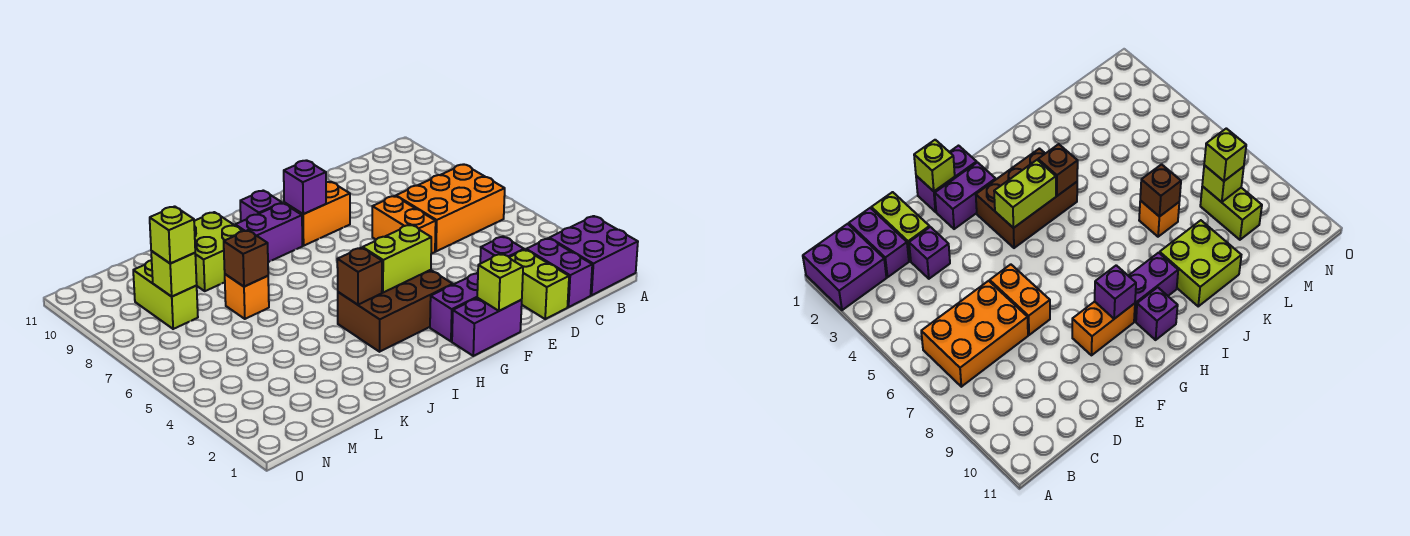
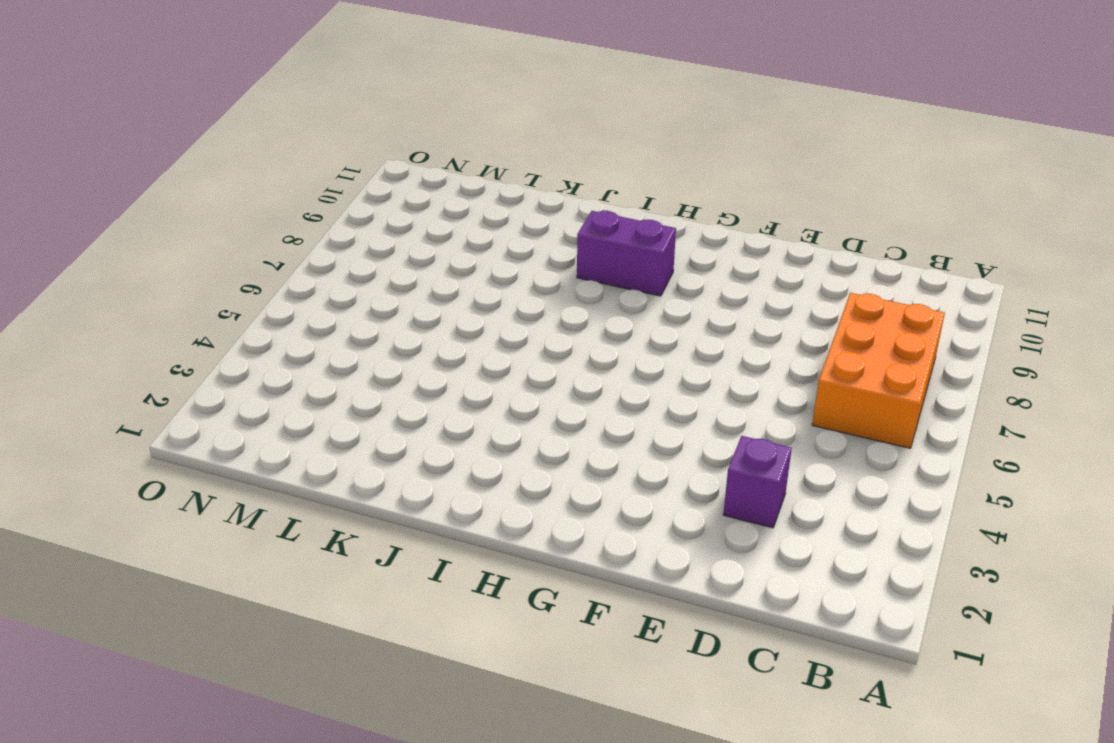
orange brick B6:C8 level 1 -> orange brick B6:D7 level 1
none -> purple brick A1:B2 level 1
none -> purple brick C1:C2 level 1
none -> lime brick D1:D2 level 1

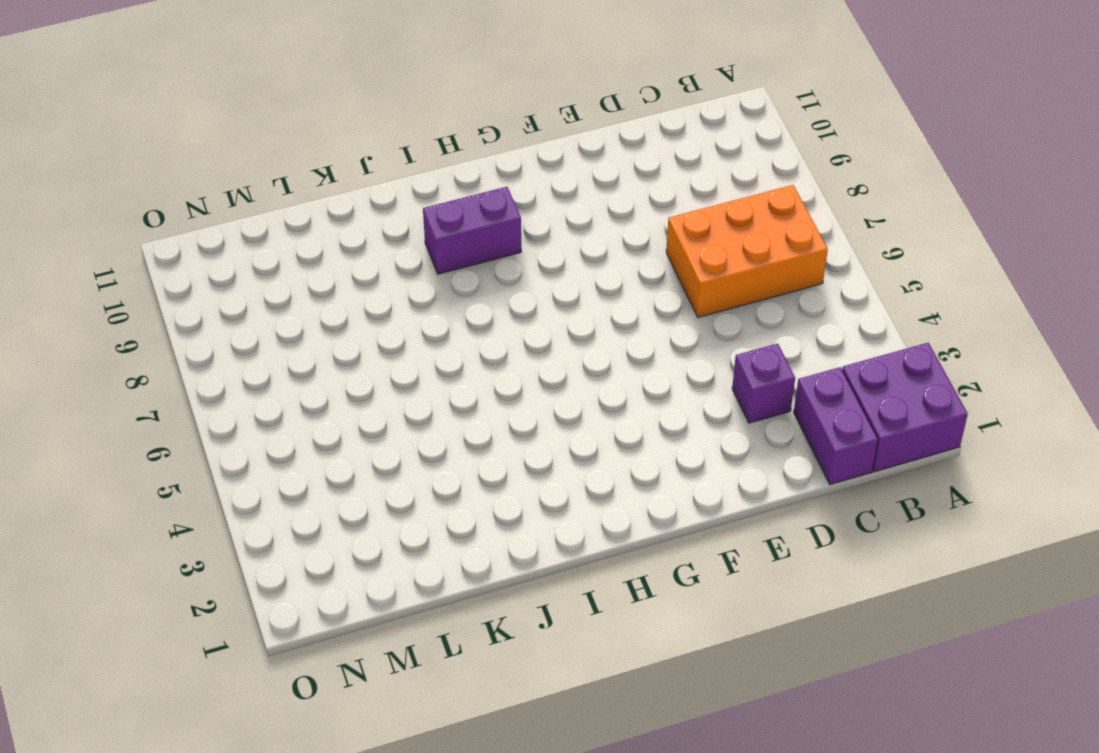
none -> lime brick D1:D2 level 1
none -> orange brick E6:E7 level 1
none -> purple brick F1:G1 level 1

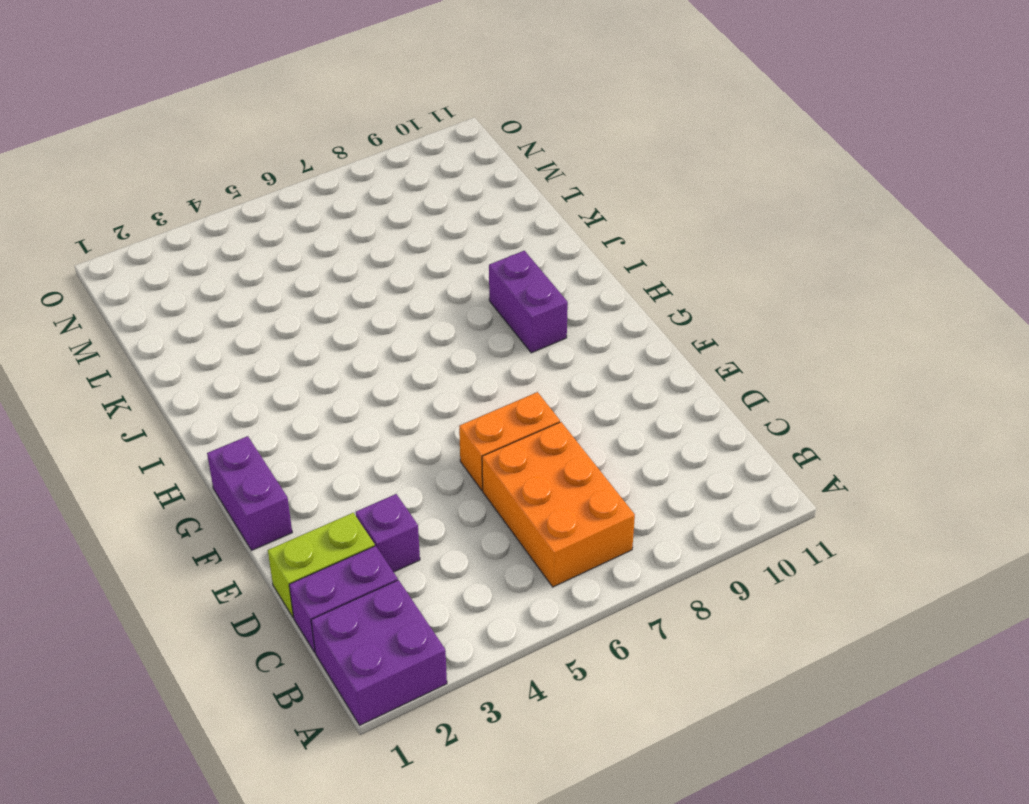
none -> purple brick F2:G2 level 1
none -> orange brick F9:G9 level 1
none -> brown brick G3:I4 level 1

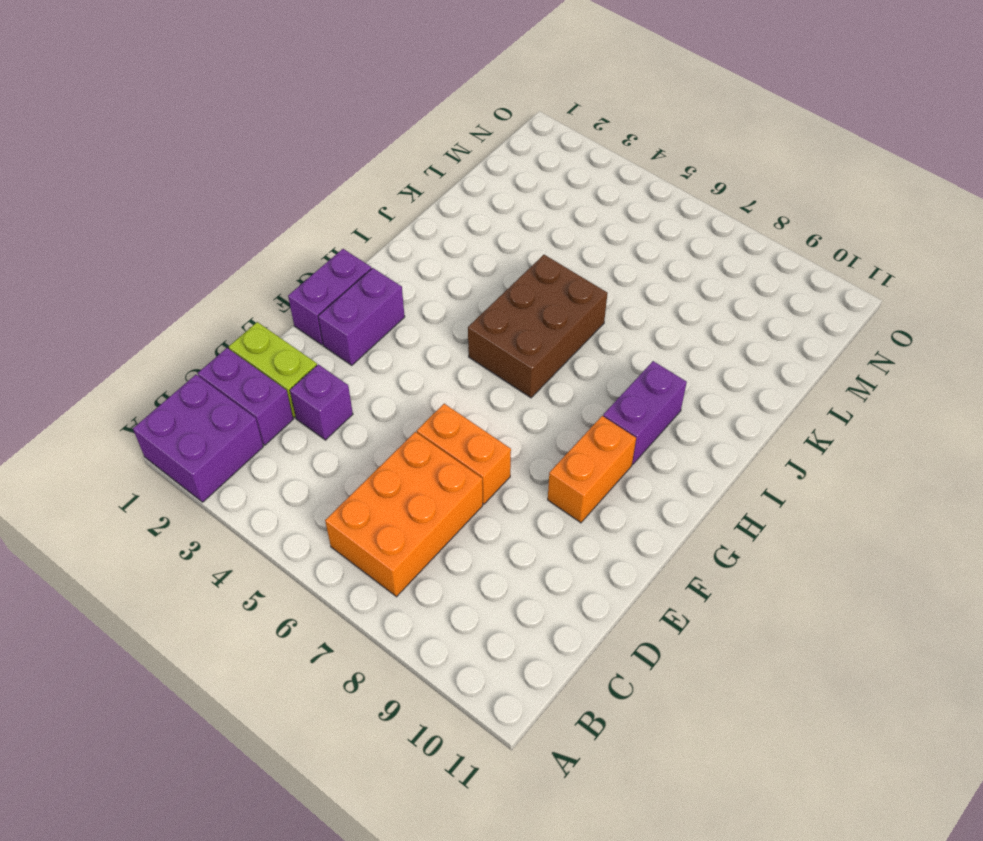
brown brick H5:J6 level 1 -> brown brick G3:I4 level 1
none -> purple brick H10 level 1
none -> lime brick J9:K10 level 1
none -> orange brick K7 level 1

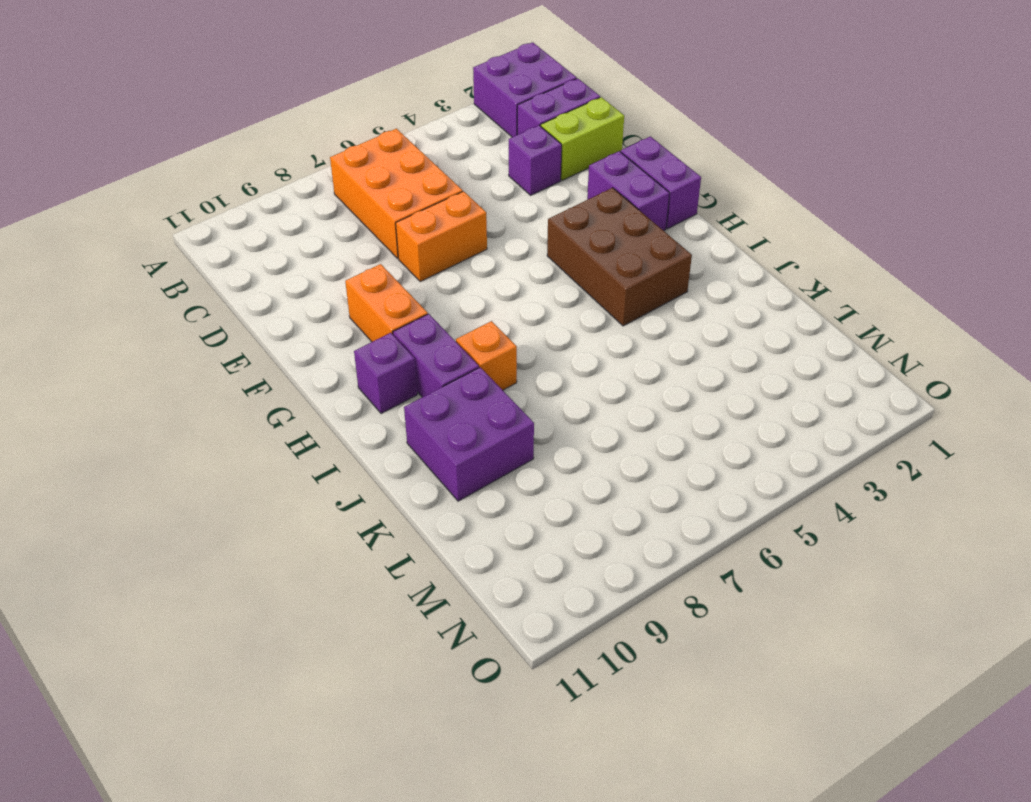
orange brick I8 level 1 -> orange brick K7 level 1
purple brick J9:K10 level 1 -> lime brick J9:K10 level 1
none -> lime brick M8:M9 level 1
none -> lime brick F1 level 2
none -> lime brick G4:H4 level 2

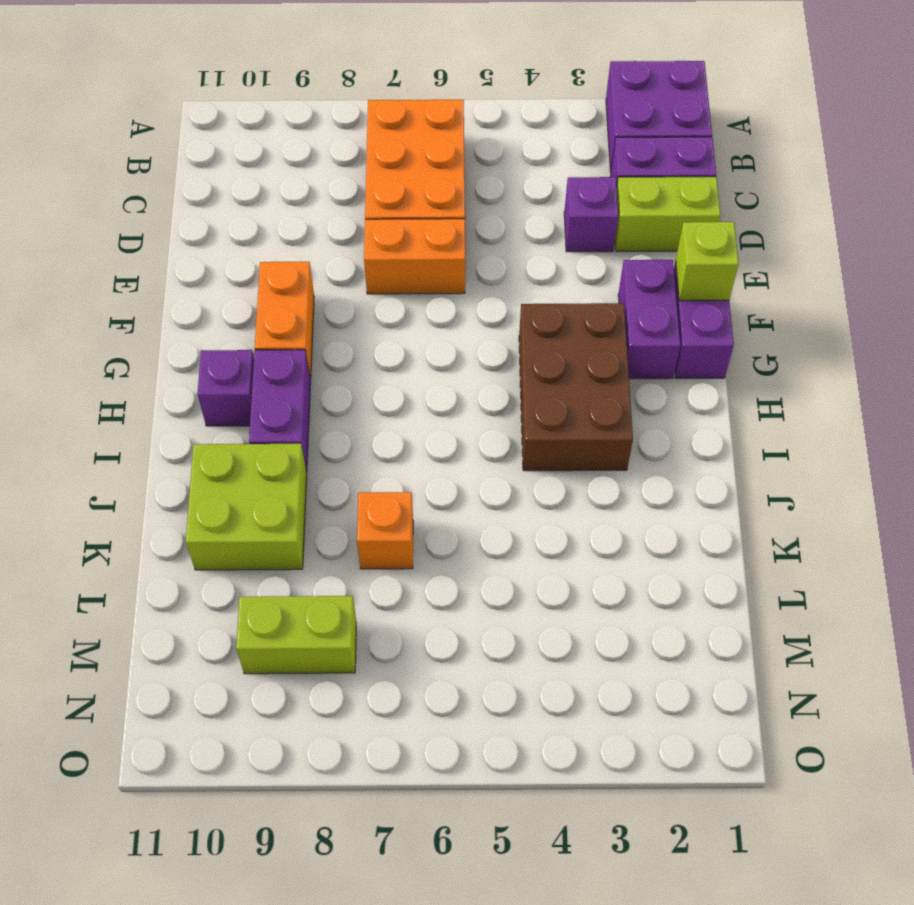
none -> lime brick G4:H4 level 2
none -> purple brick G9 level 2
none -> brown brick I4 level 2

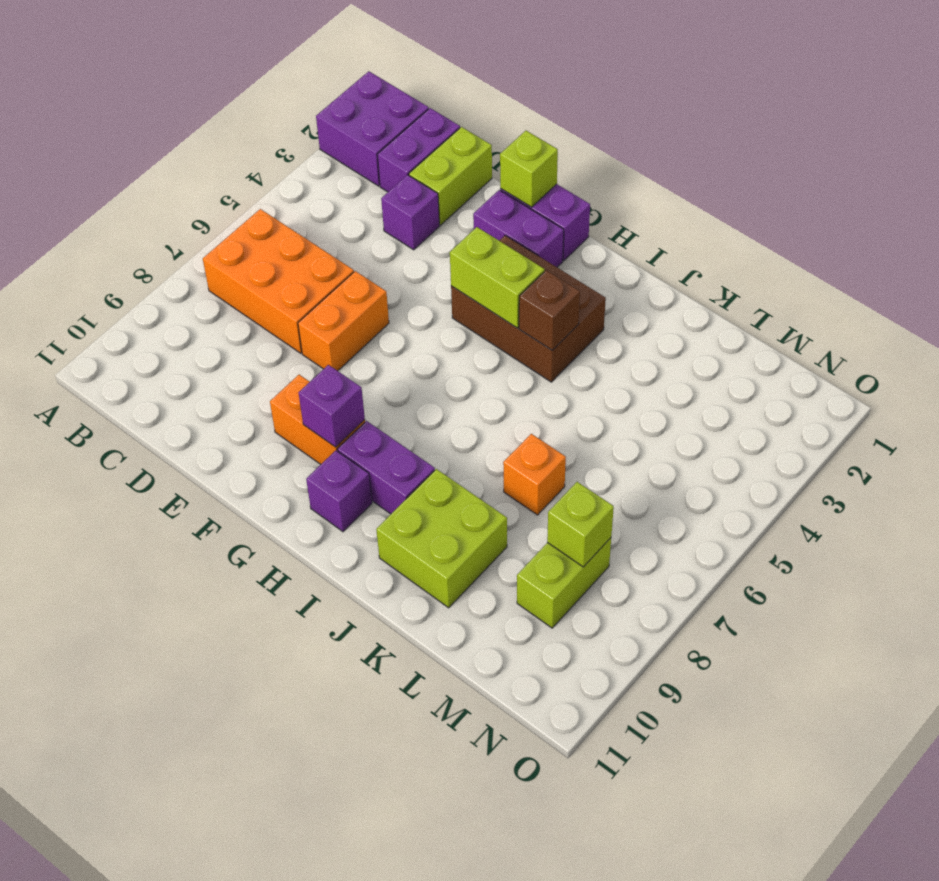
none -> brown brick K7 level 2
none -> lime brick M8 level 3

